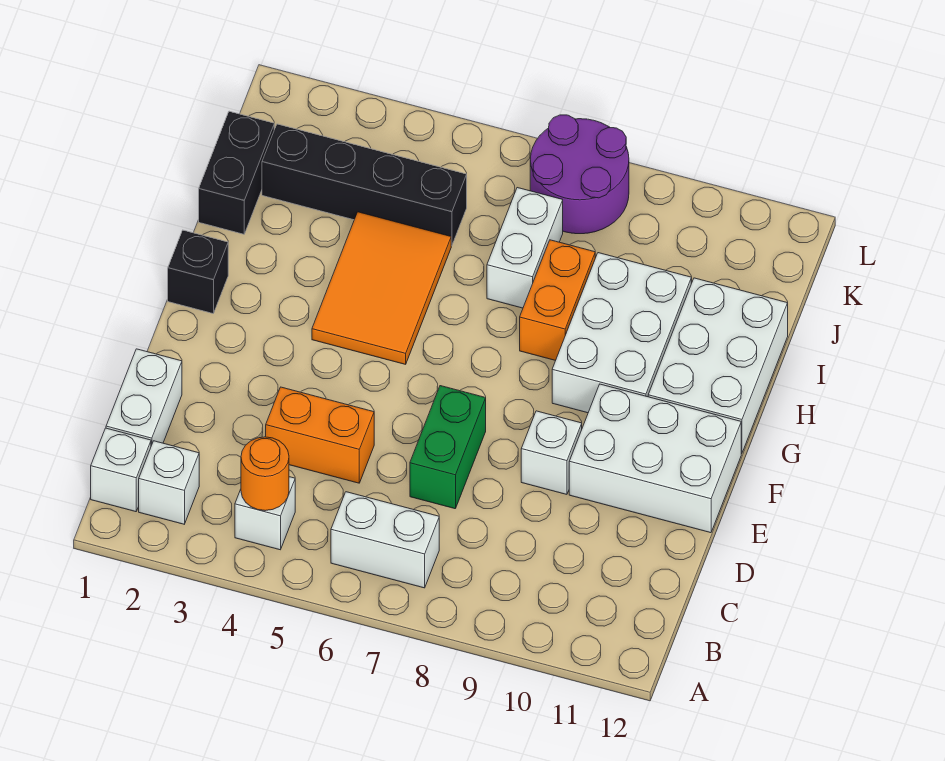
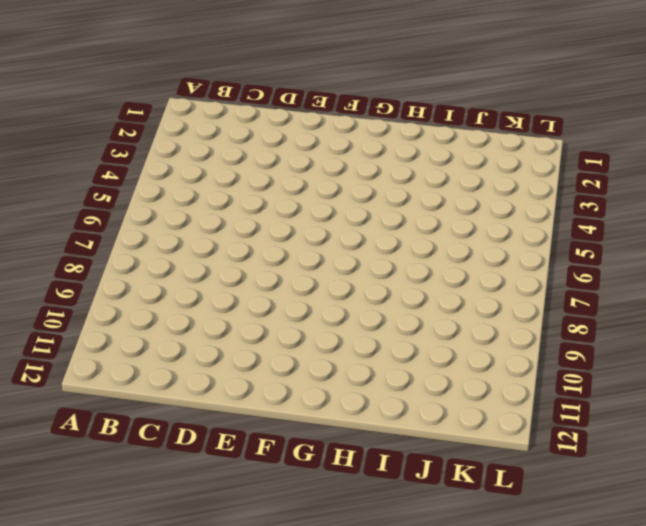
none -> white brick B1 level 1
none -> white brick B2 level 1
none -> white brick B4 level 1

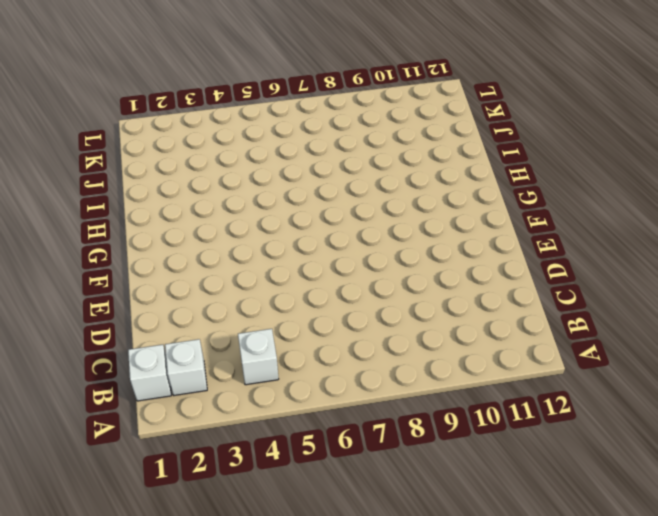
none -> white brick B6:B7 level 1
none -> white brick C1:D1 level 1
none -> orange brick D4:D5 level 1

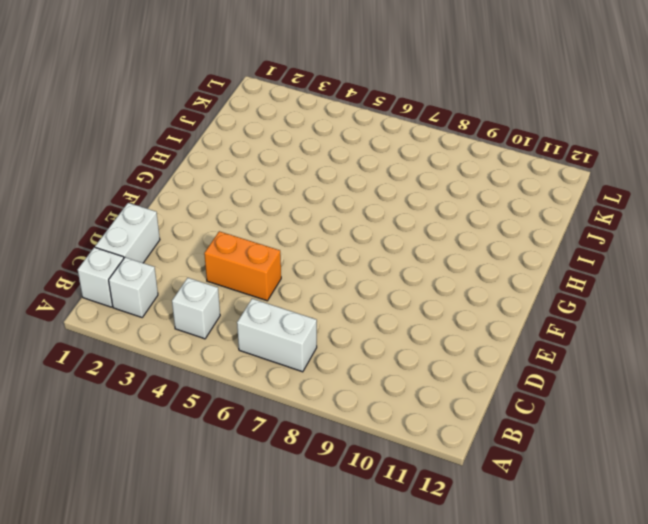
none -> green brick D7:E7 level 1
none -> white brick E9 level 1
none -> white brick E10:F12 level 1

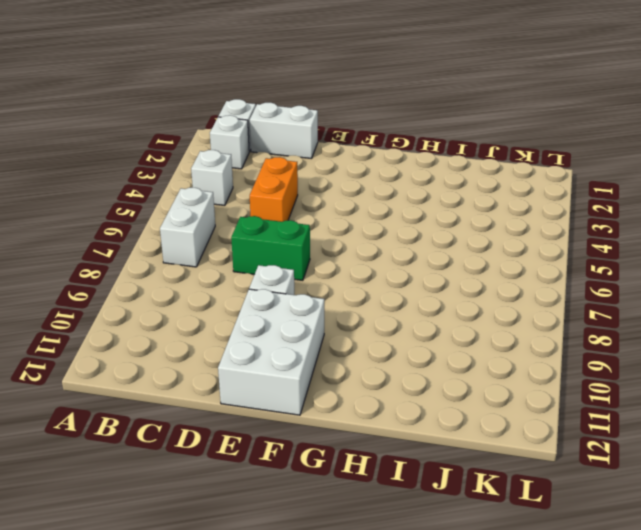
none -> black brick G1 level 1
none -> orange tile G4:I5 level 1
none -> white brick G9:I10 level 1

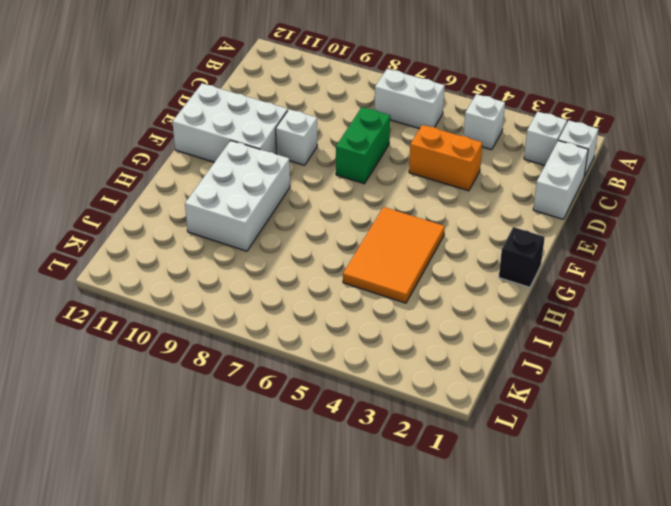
none -> white brick G11:I12 level 1
none -> orange brick H8:I8 level 1
none -> black brick I1:J1 level 1

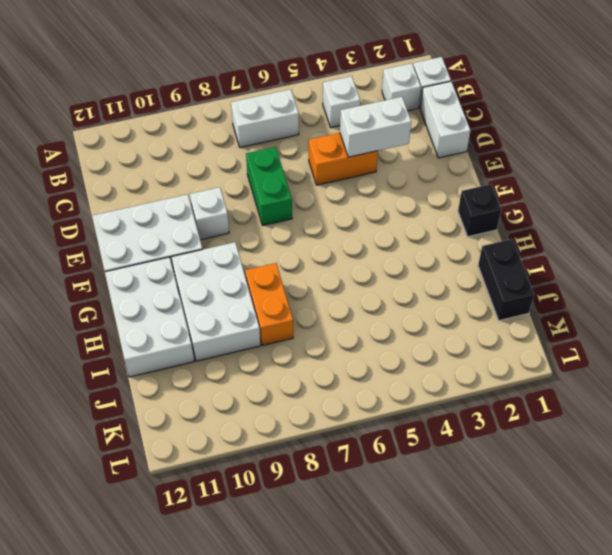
white brick D3:D4 level 2 -> white brick I7:J7 level 1
none -> orange tile G4:I5 level 1
none -> black brick J2:J5 level 1
none -> purple round brick K7:L8 level 1

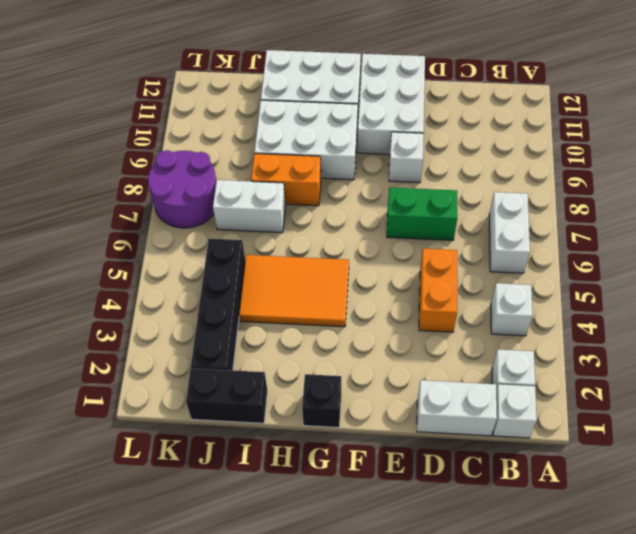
none -> orange round brick B4 level 2

